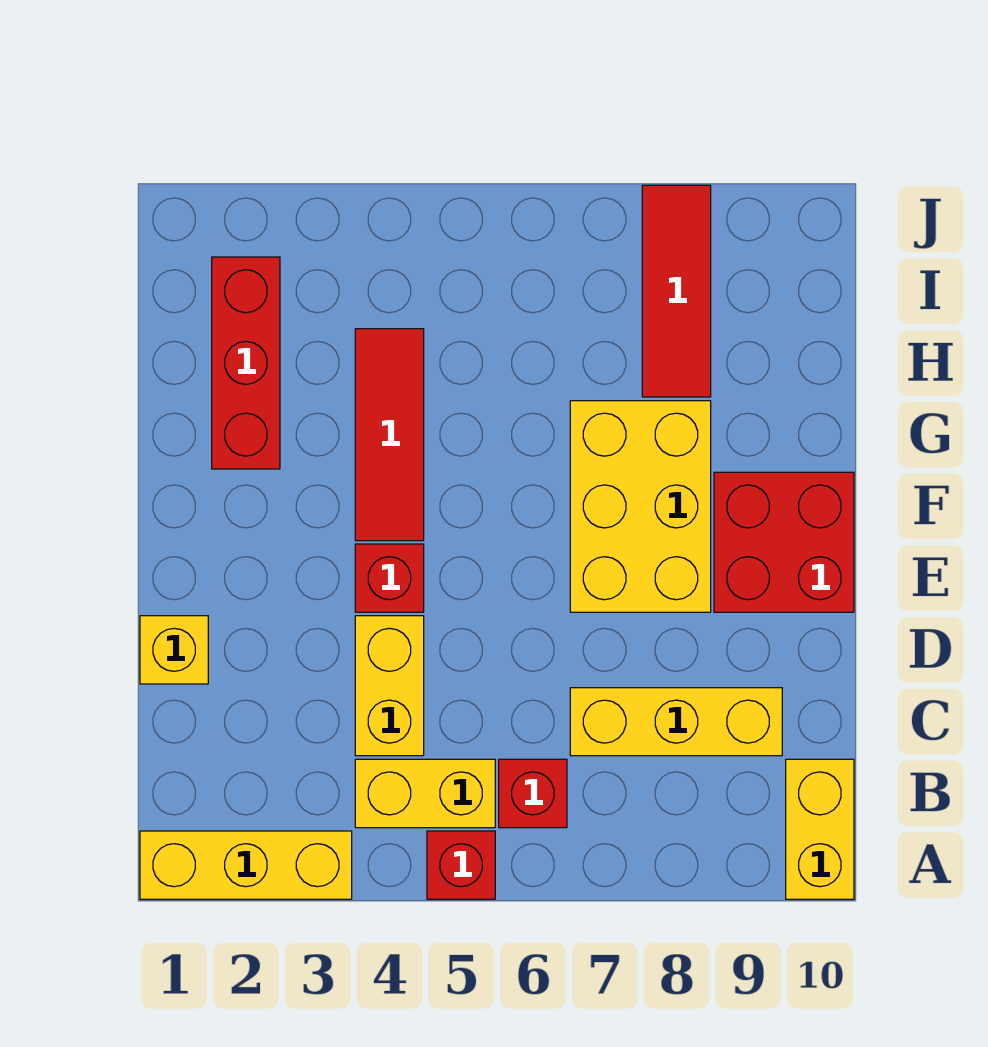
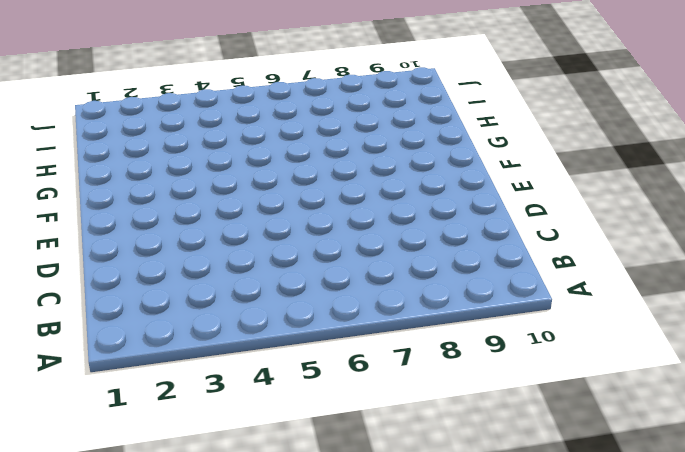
none -> yellow brick A1:A3 level 1
none -> red brick A5 level 1
none -> yellow brick A10:B10 level 1

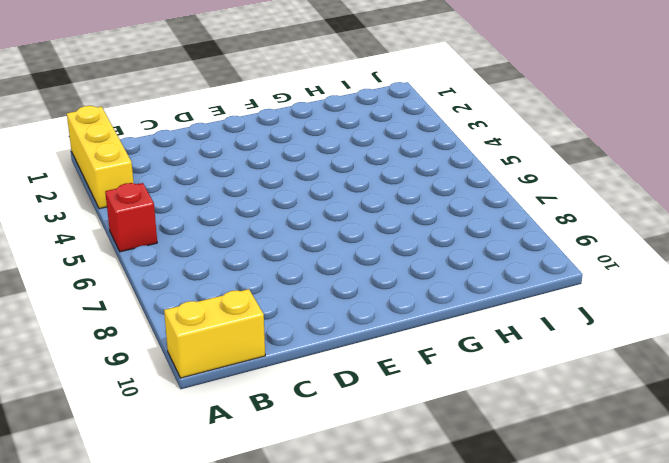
none -> yellow brick B4:B5 level 1
none -> red brick B6 level 1
none -> yellow brick C4:D4 level 1

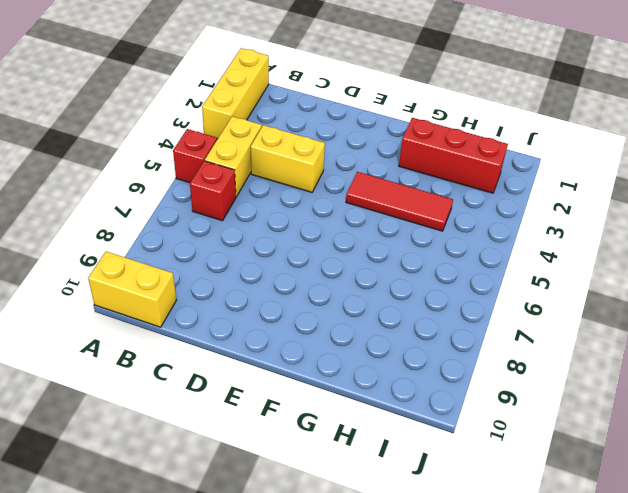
none -> yellow brick C7:C9 level 1
none -> yellow brick D1 level 1
none -> red brick E4 level 1

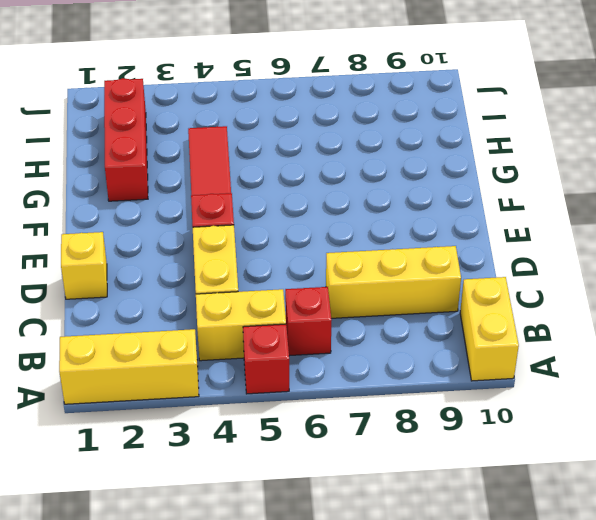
none -> yellow brick E7:G8 level 1
none -> red brick E9:F10 level 1
none -> red tile H8:J8 level 1

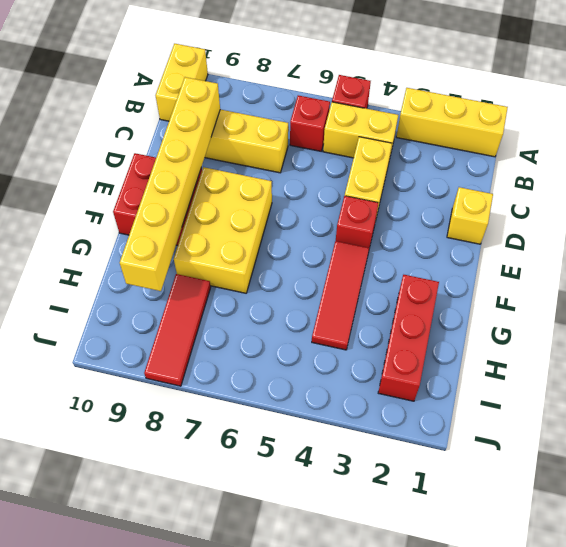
yellow brick C9:H9 level 2 -> none

